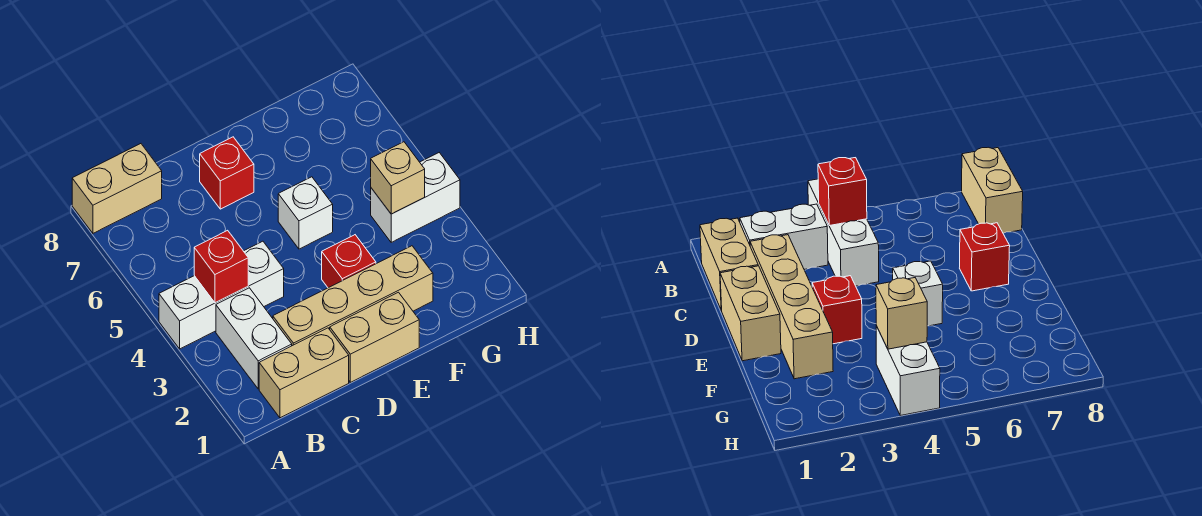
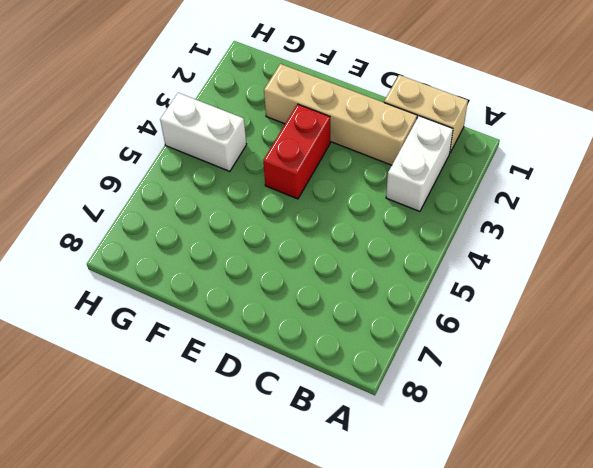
red brick E3:E4 level 1 -> red brick E3 level 1
none -> white brick A4:C4 level 1
none -> tan brick A8:B8 level 1
none -> tan brick D1:E1 level 1

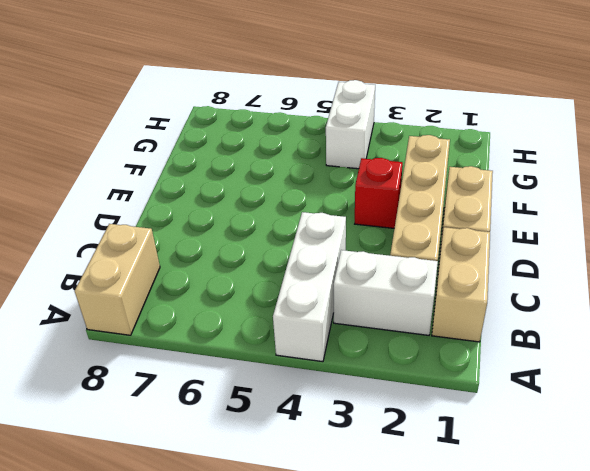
none -> red brick D7 level 1
none -> white brick E5 level 1
none -> red brick B4 level 2

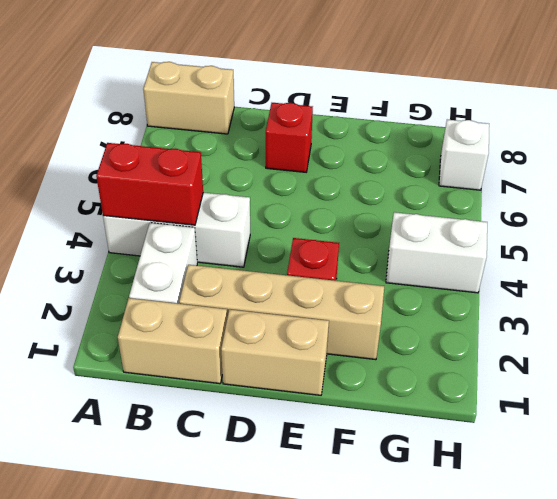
red brick A4:B4 level 2 -> red brick B4 level 2
white brick H7 level 1 -> white brick E5 level 1
none -> tan brick G4 level 2

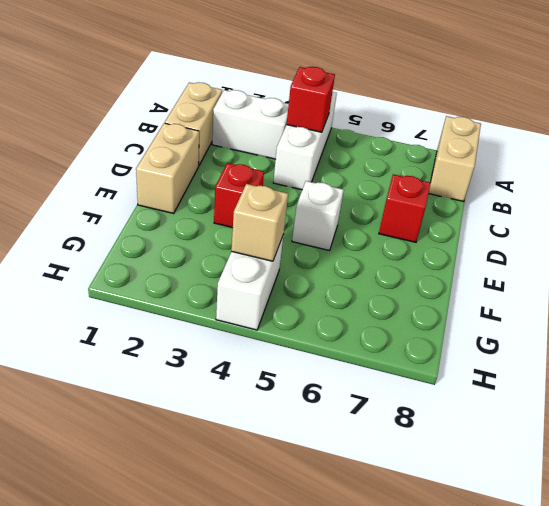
none -> tan brick C2:F2 level 1

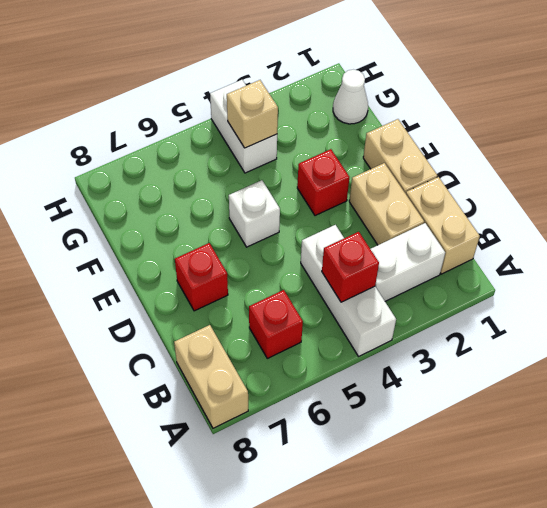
red brick B6 level 1 -> none
tan brick C2:D2 level 1 -> tan brick C2:F2 level 1
white cone G1 level 1 -> none

